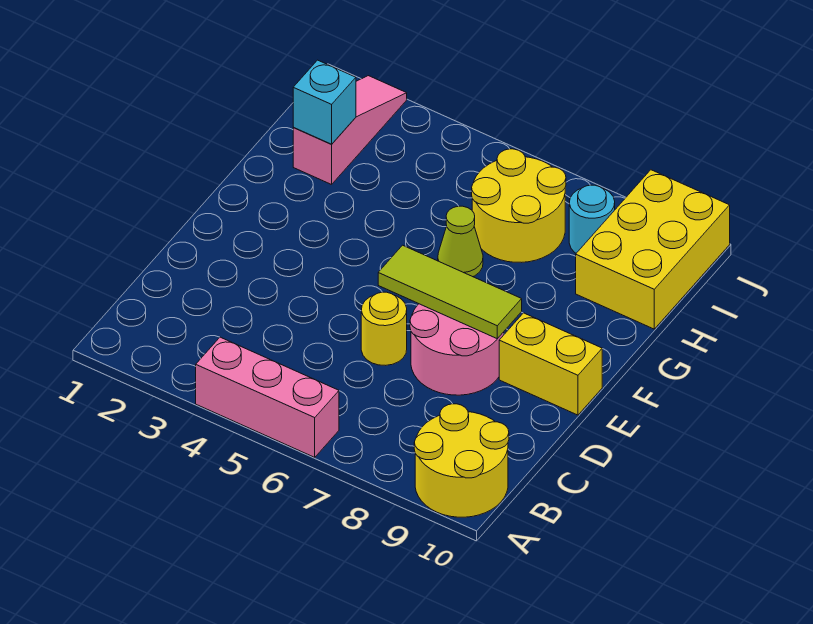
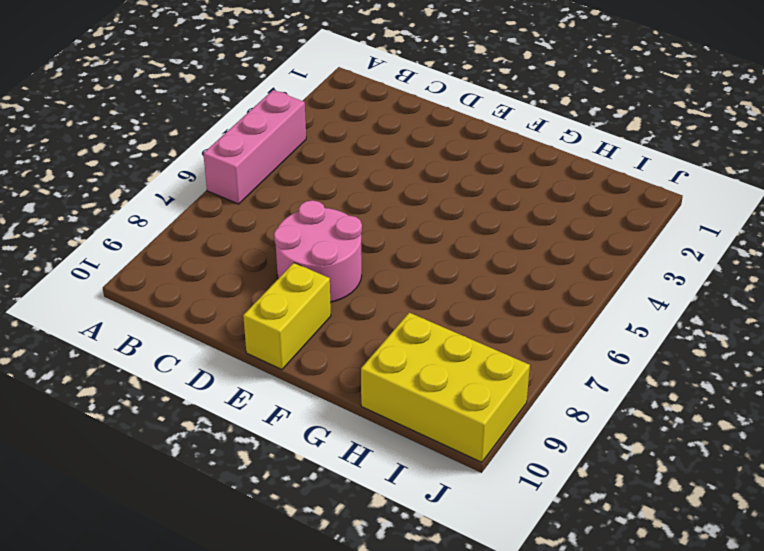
none -> yellow round brick A9:B10 level 1
none -> yellow round brick D6 level 1
none -> lime cone G6 level 1

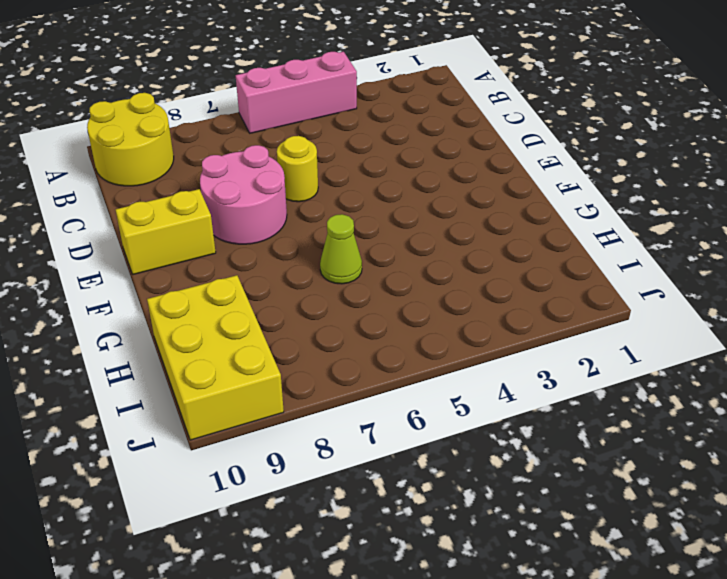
none -> pink slope H2:J2 level 1 top H
none -> yellow round brick H6:I7 level 1
none -> cyan round brick I8 level 1

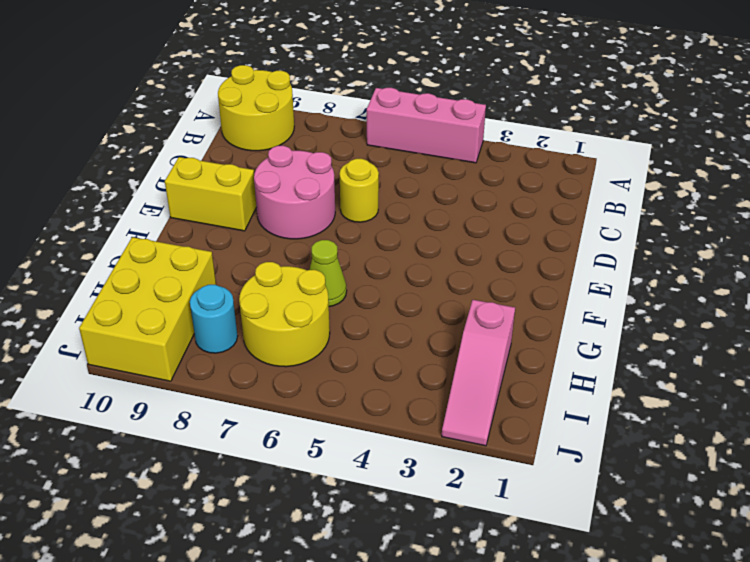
none -> lime tile E6:E8 level 2
none -> cyan brick H2 level 2

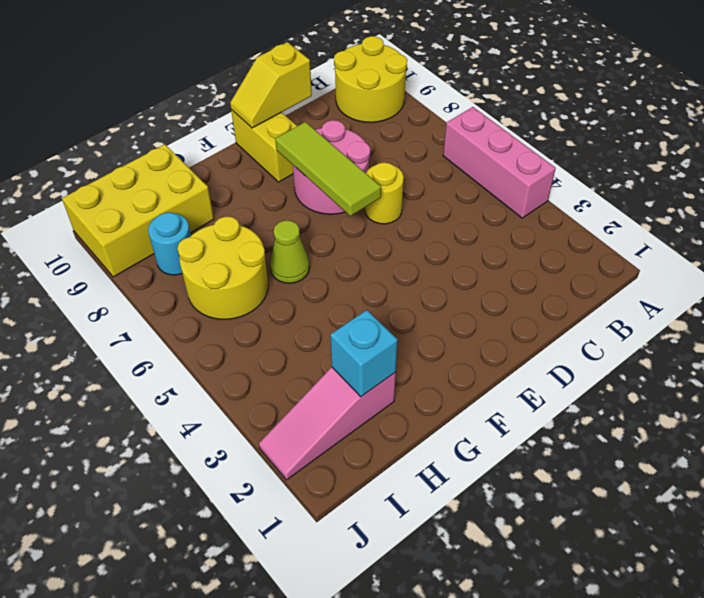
yellow slope D10:E10 level 2 top D -> none

